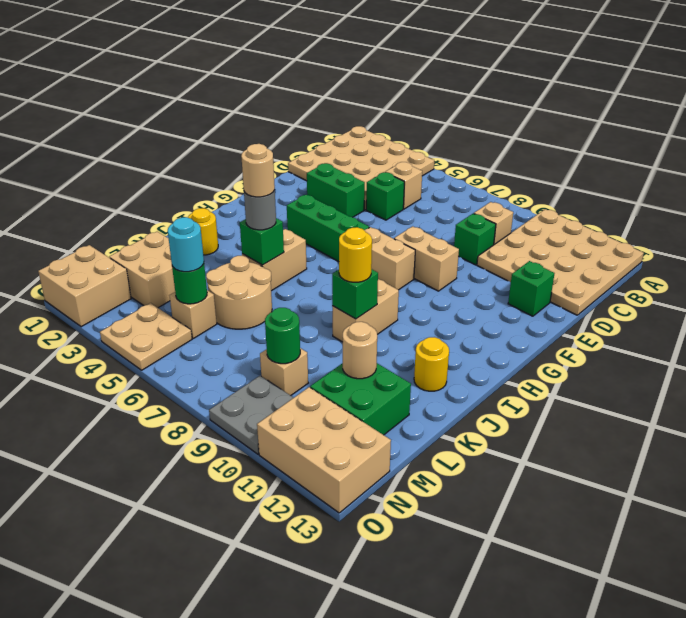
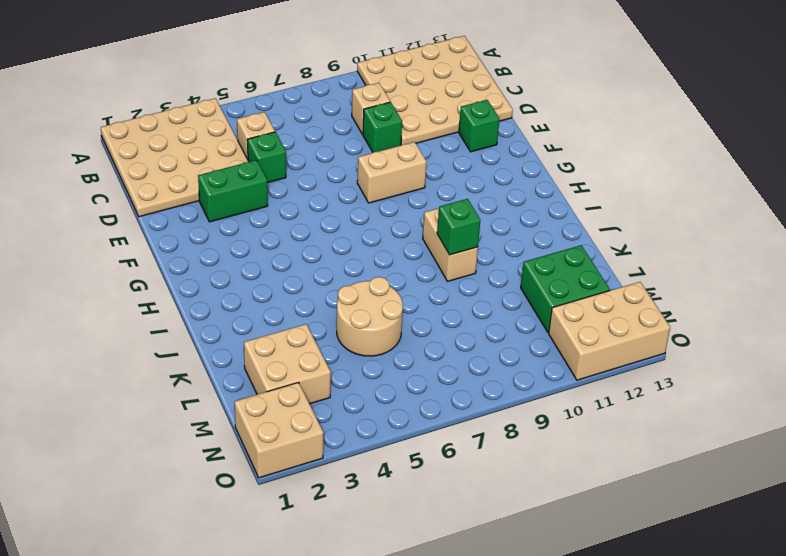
none -> green brick G4:G6 level 1
none -> tan brick G7:G8 level 1
none -> tan brick I5:J5 level 1
none -> yellow round brick J2 level 1

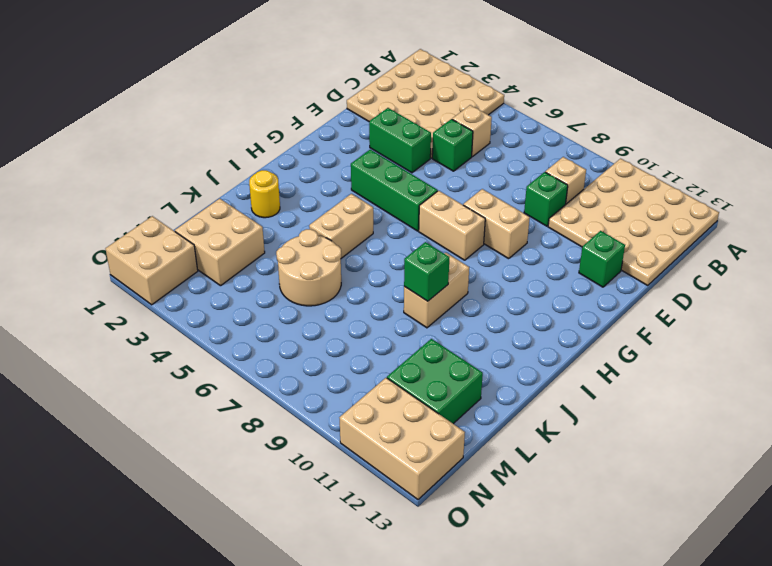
none -> yellow round brick J12 level 1
none -> tan brick M5 level 1
none -> tan brick M9 level 1
none -> tan plate N4:O5 level 1

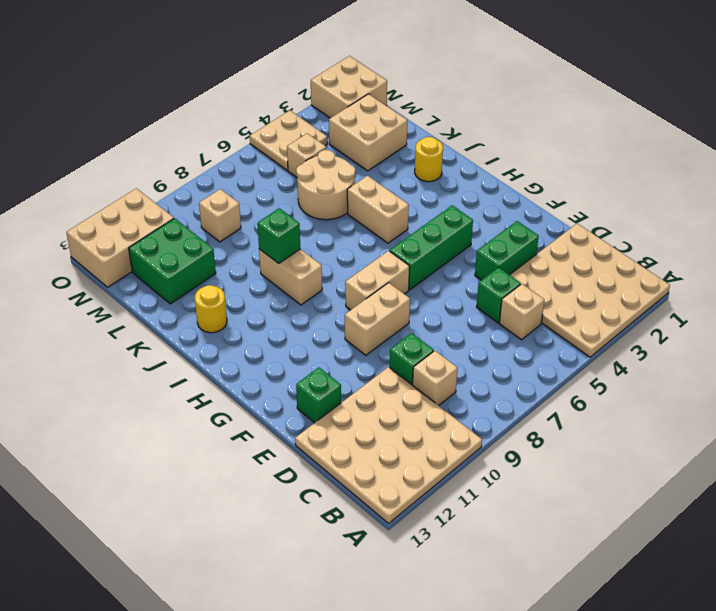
none -> grey plate N9:O10 level 1
none -> green brick J5 level 2
none -> tan round brick L11 level 2
none -> green round brick M5 level 2

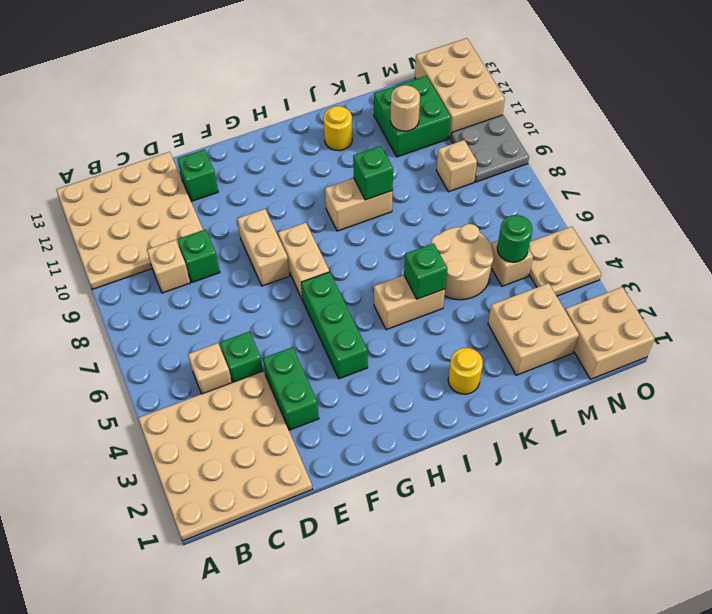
none -> green round brick M9 level 2
none -> grey round brick J5 level 3
none -> yellow round brick J9 level 3
none -> cyan round brick M5 level 3

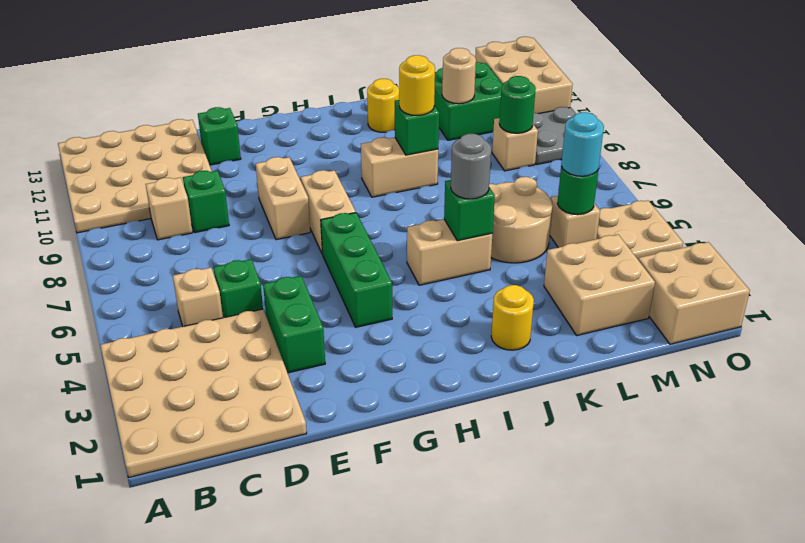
none -> tan round brick J5 level 4

